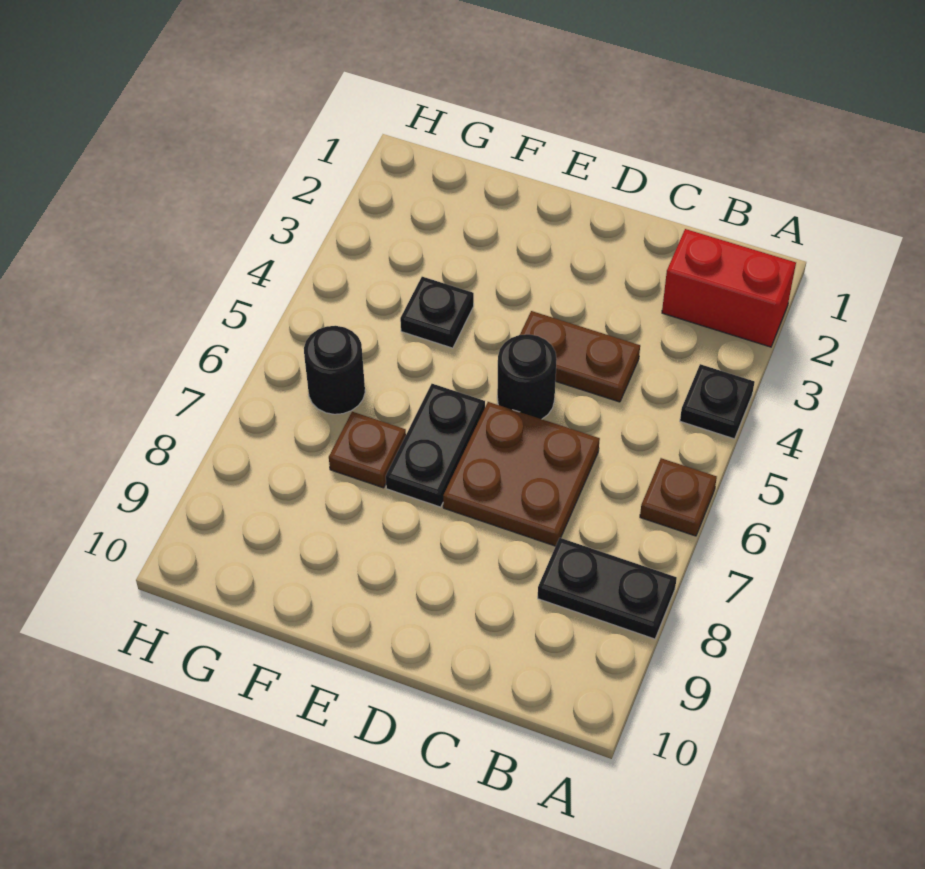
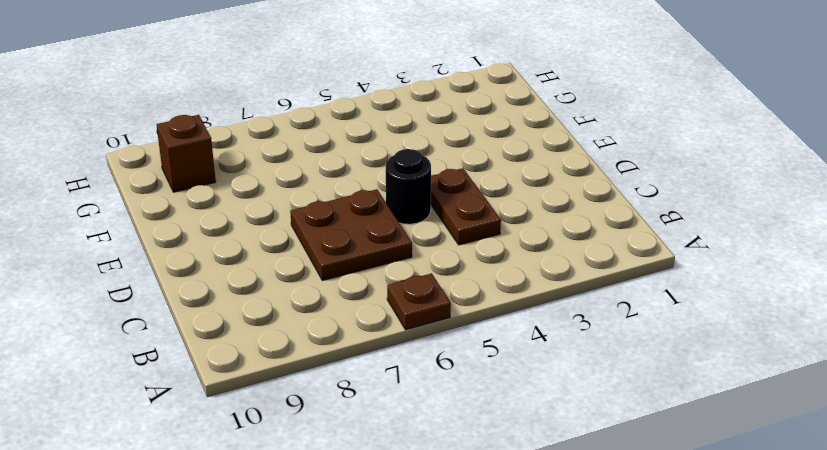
brown brick G9 level 1 -> none
none -> red brick A2:B2 level 1
none -> black plate A4 level 1

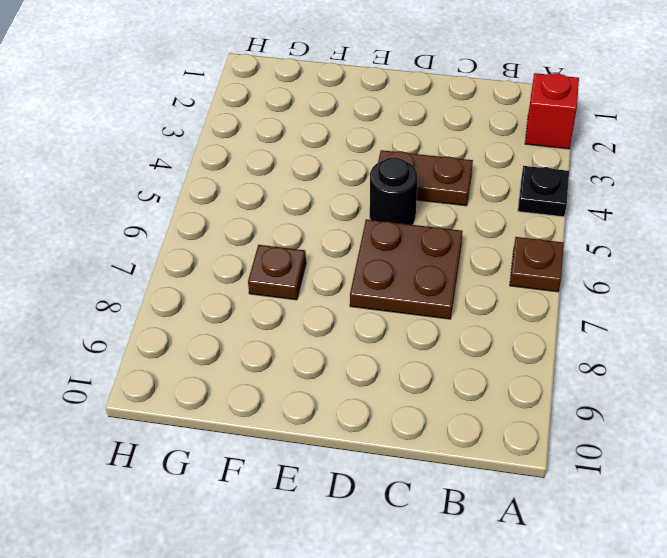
red brick A2 level 1 -> red brick A2:B2 level 1
none -> black plate A8:B8 level 1
none -> black plate E6:E7 level 1

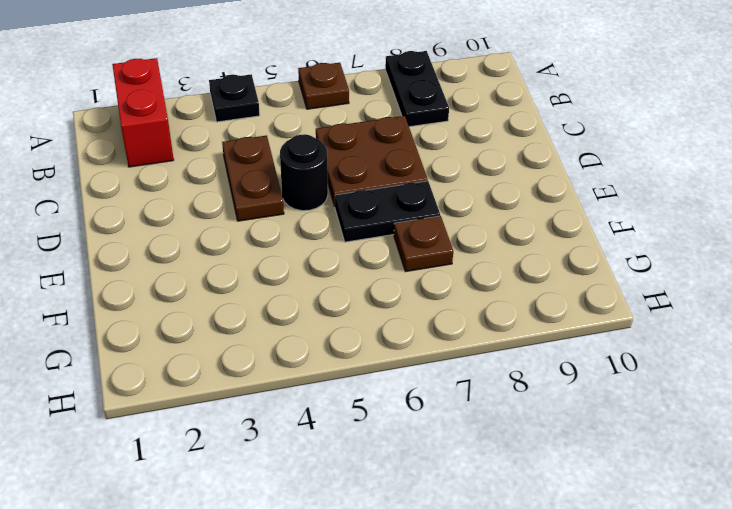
none -> black plate F4 level 1
none -> black round brick G6 level 1

